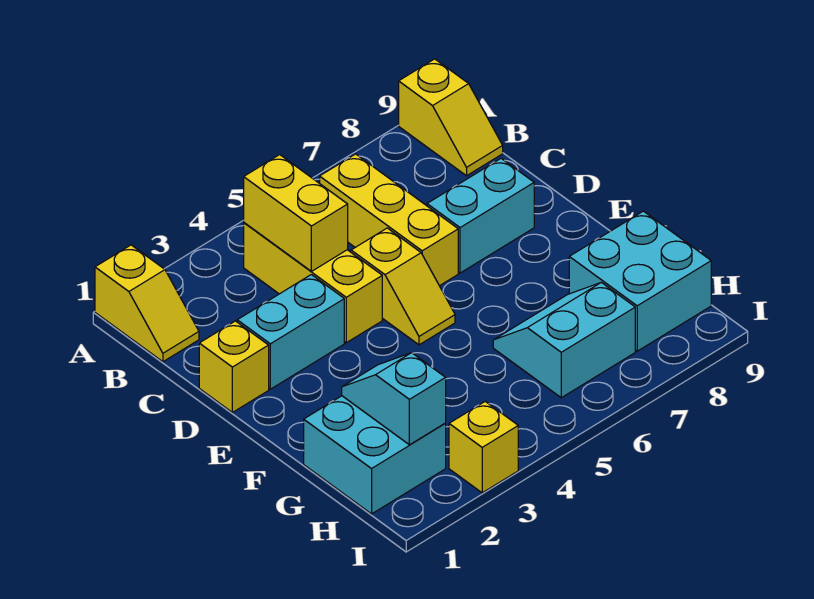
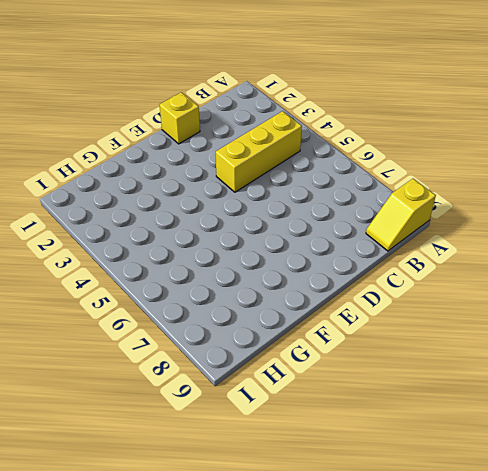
none -> yellow slope A1:B1 level 1 top A
none -> yellow brick B6:D6 level 1
none -> cyan brick D2:D3 level 1

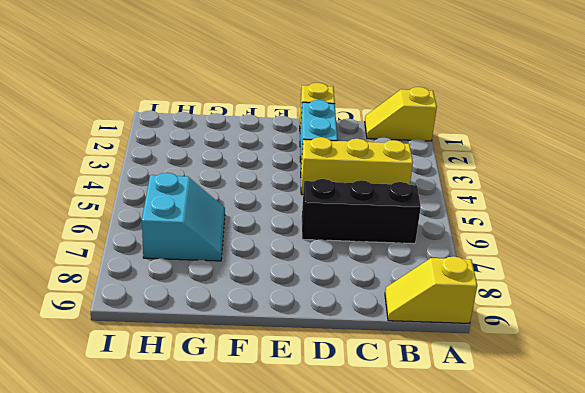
black brick B6:D6 level 1 -> yellow brick B6:D6 level 1
none -> yellow slope D5:E5 level 1 top D
none -> cyan brick D7:D8 level 1
none -> cyan brick G1:H2 level 1

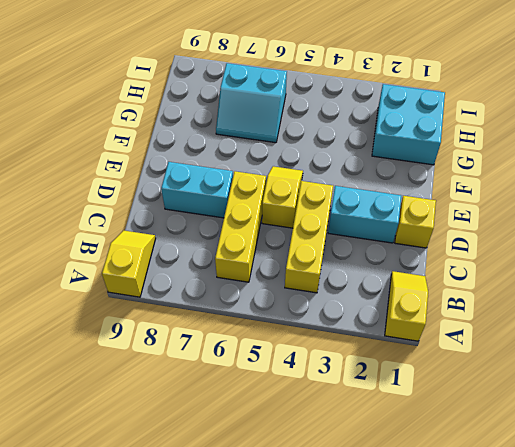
none -> cyan brick G8:H9 level 1
none -> yellow brick I3 level 1
none -> yellow brick B4:C4 level 2

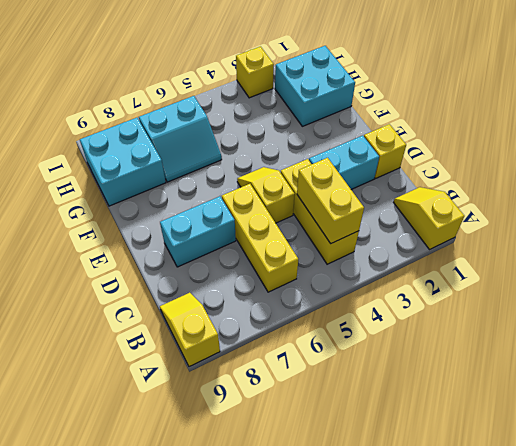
none -> cyan slope G2:H2 level 2 top H

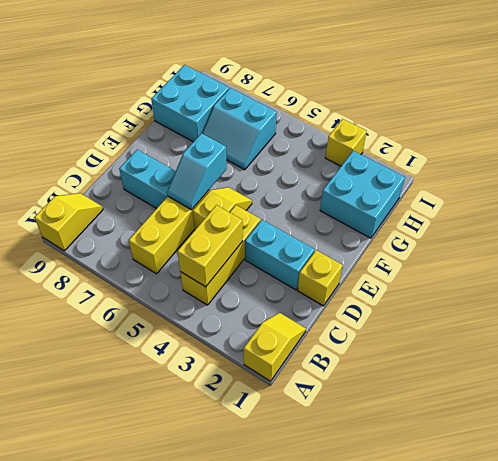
cyan slope D6:E6 level 2 top E -> cyan slope G2:H2 level 2 top H

